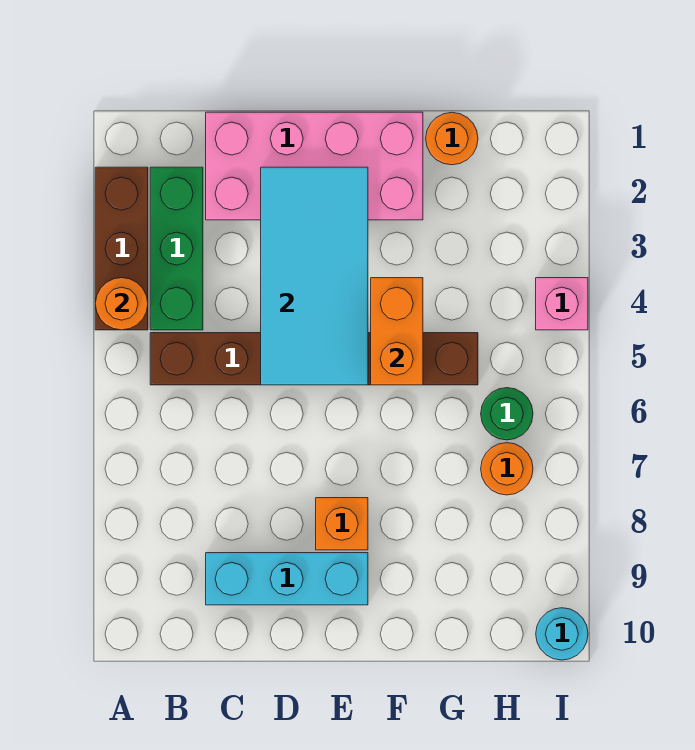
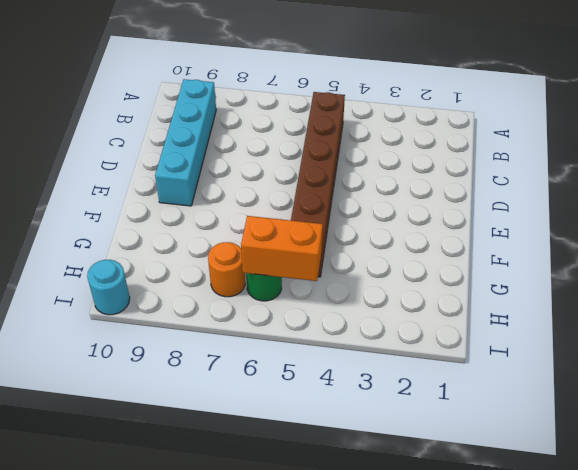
cyan brick B9:E9 level 1 -> cyan brick C9:E9 level 1
orange brick H5:H6 level 2 -> orange brick F4:F5 level 2
none -> brown brick A2:A4 level 1
none -> green brick B2:B4 level 1
none -> pink brick C1:F2 level 1

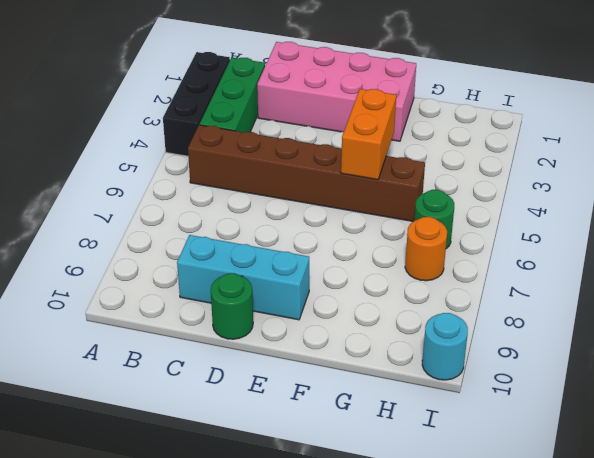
black brick A2:A4 level 1 -> brown brick A2:A4 level 1
green round brick D10 level 1 -> none
none -> orange brick E8 level 1
none -> orange round brick G1 level 1
none -> pink brick I4 level 1

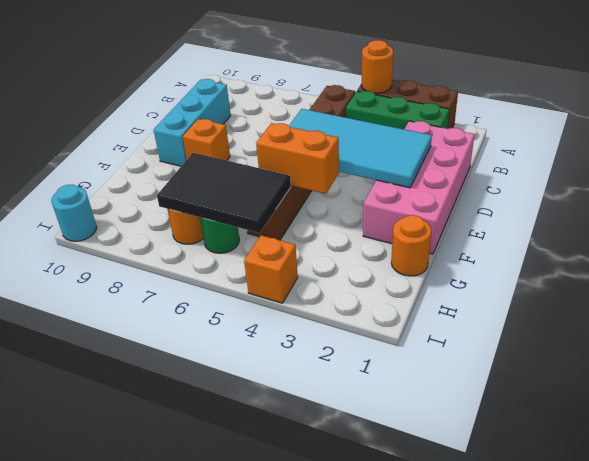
black tile G5:H7 level 2 -> none
orange brick I4 level 1 -> pink brick I4 level 1

